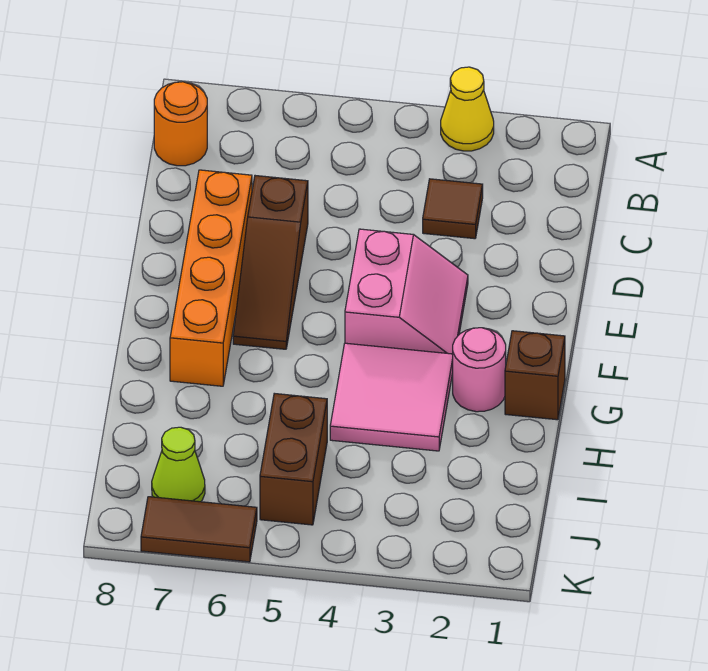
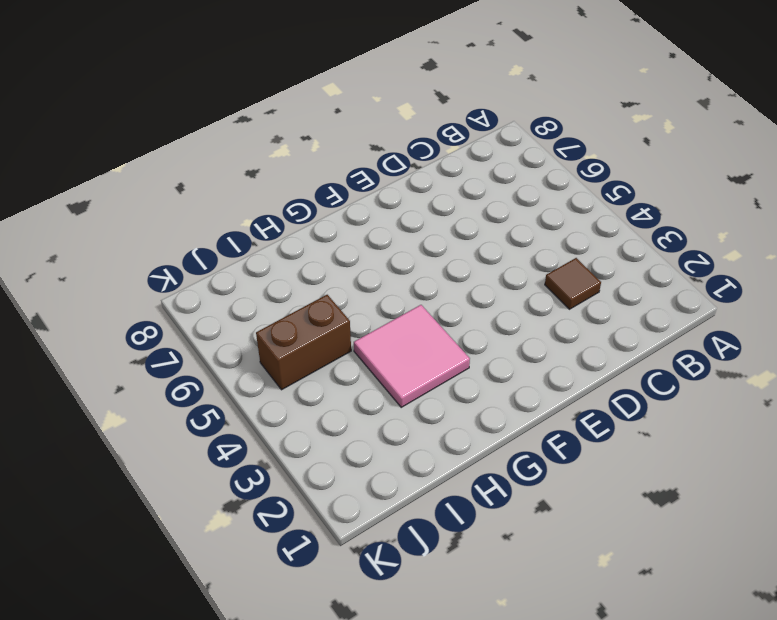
none -> yellow cone A3 level 1
none -> orange round brick B8 level 1
none -> brown slope D6:F6 level 1 top D

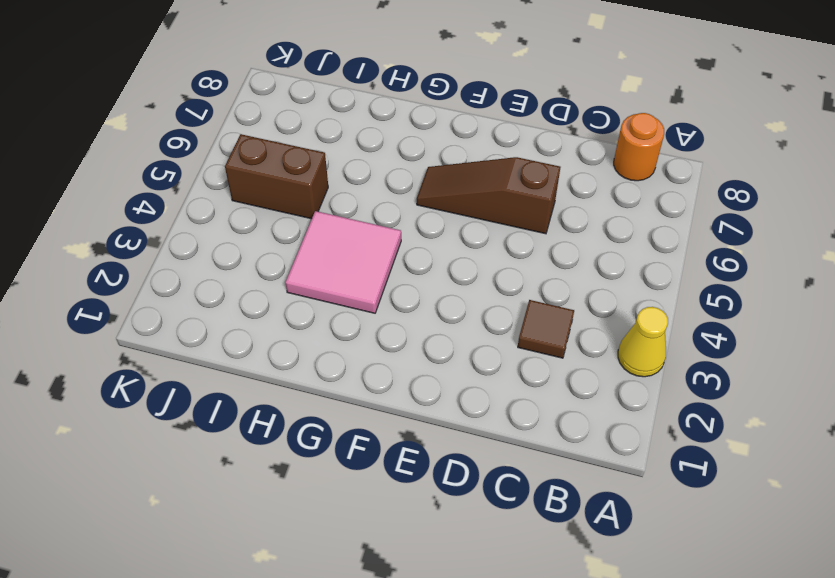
none -> orange brick D7:G7 level 1
none -> pink slope E3:F4 level 1 top 4
none -> brown brick G1 level 1

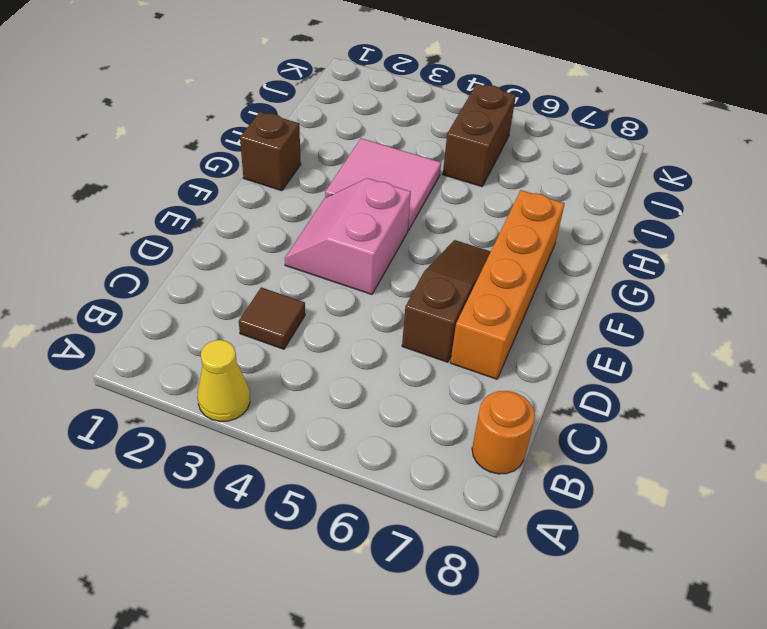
none -> pink round brick G2 level 1
none -> lime cone J7 level 1
none -> brown tile K6:K7 level 1

